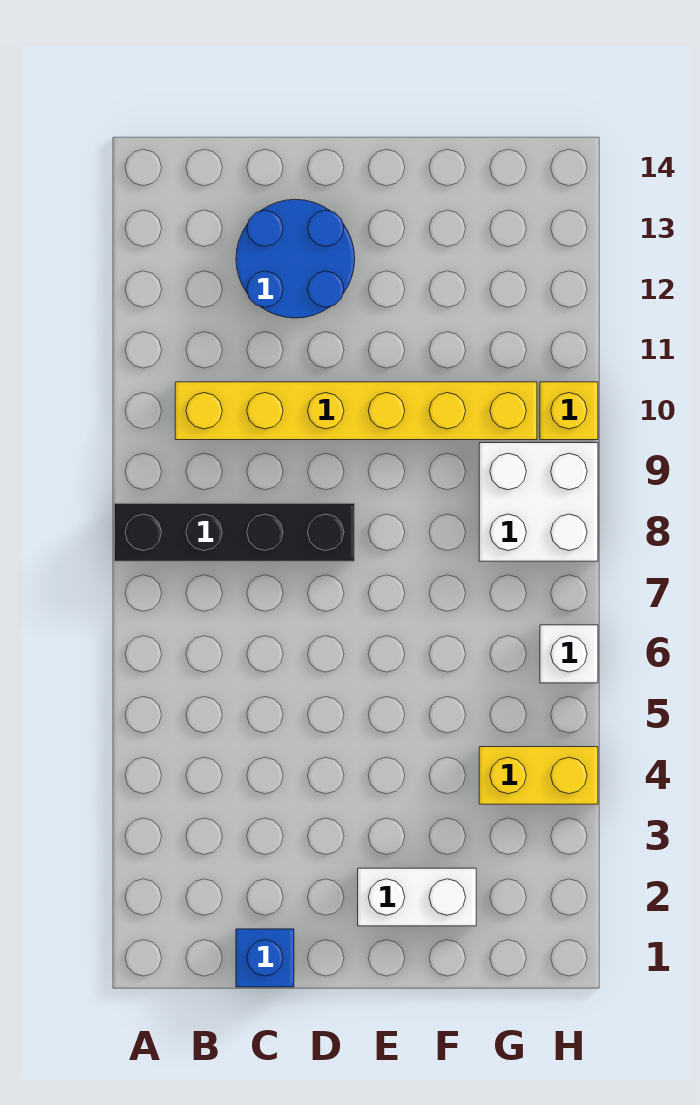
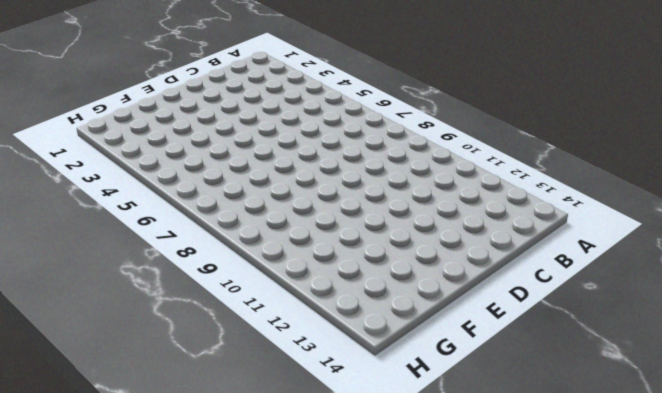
none -> black brick A8:D8 level 1
none -> yellow brick B10:G10 level 1

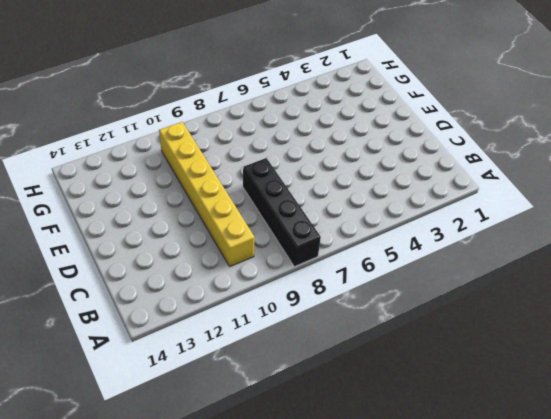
none -> blue brick C1 level 1
none -> blue round brick C12:D13 level 1

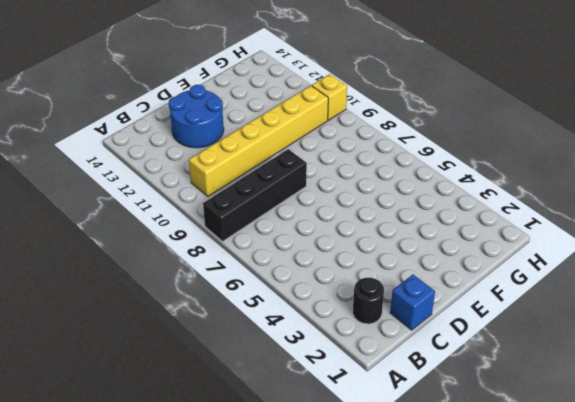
black round brick B2 level 1 -> none
none -> white brick E2:F2 level 1
none -> yellow brick G4:H4 level 1

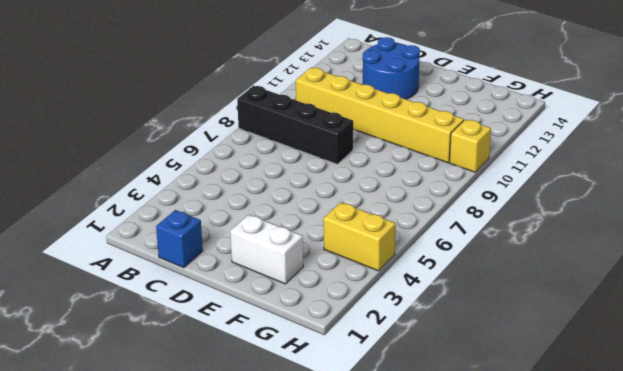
none -> white brick G8:H9 level 1
none -> white brick H6 level 1

